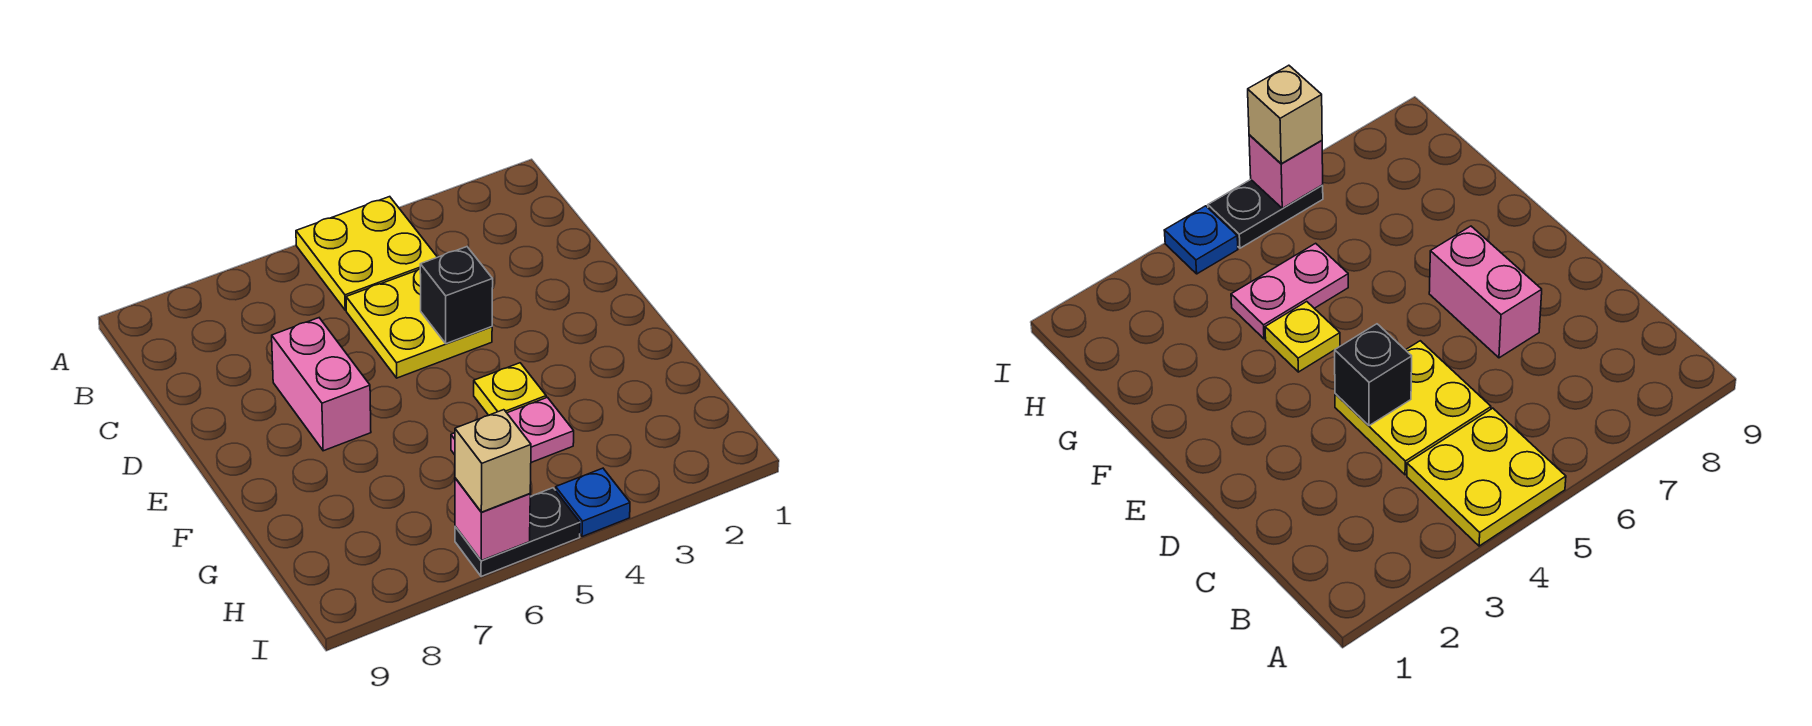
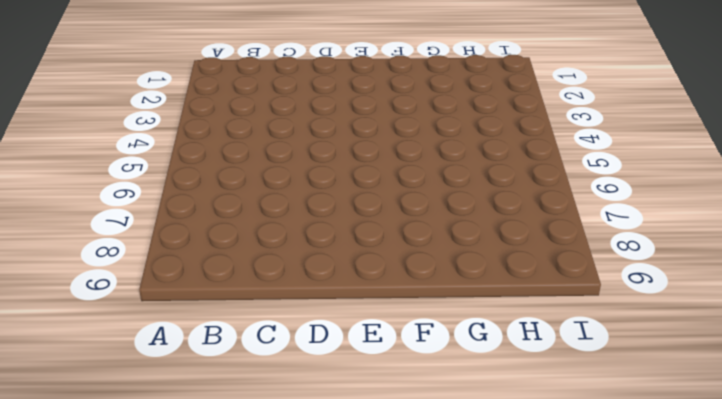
none -> yellow plate A4:B5 level 1
none -> yellow plate C4:D5 level 1

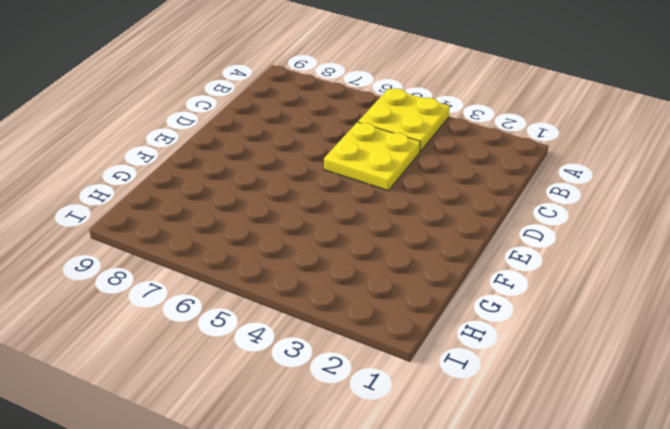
none -> pink brick D7:E7 level 1
none -> yellow plate F4 level 1

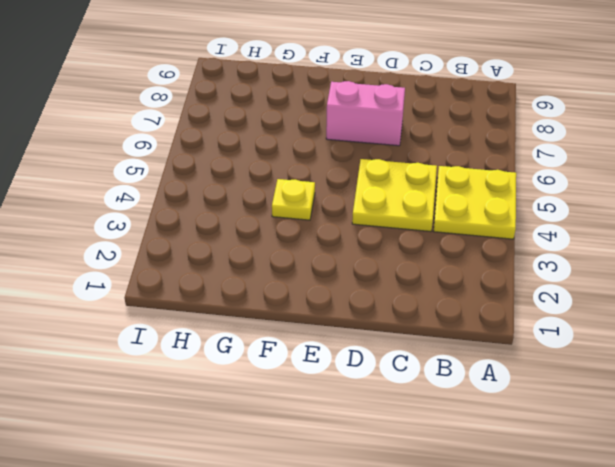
none -> pink plate G4:G5 level 1
none -> blue plate I4 level 1

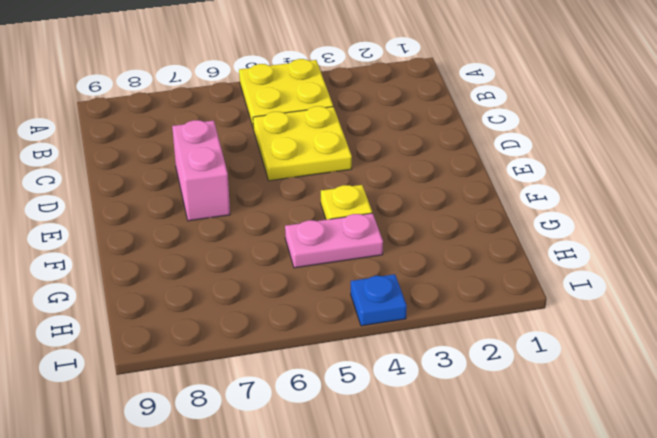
none -> black plate I5:I6 level 1
none -> black brick D4 level 2

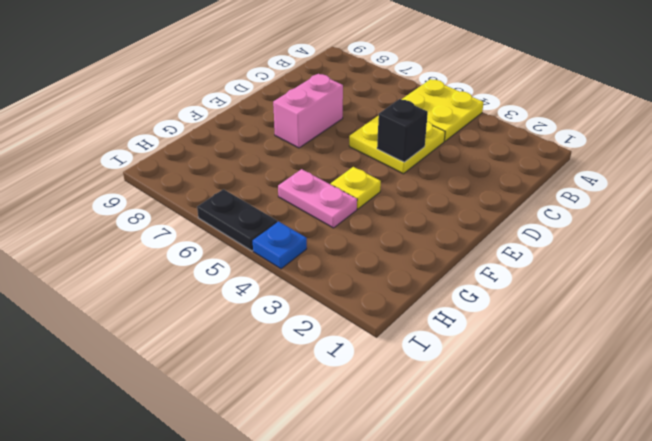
none -> pink brick I6 level 2
none -> tan brick I6 level 3

